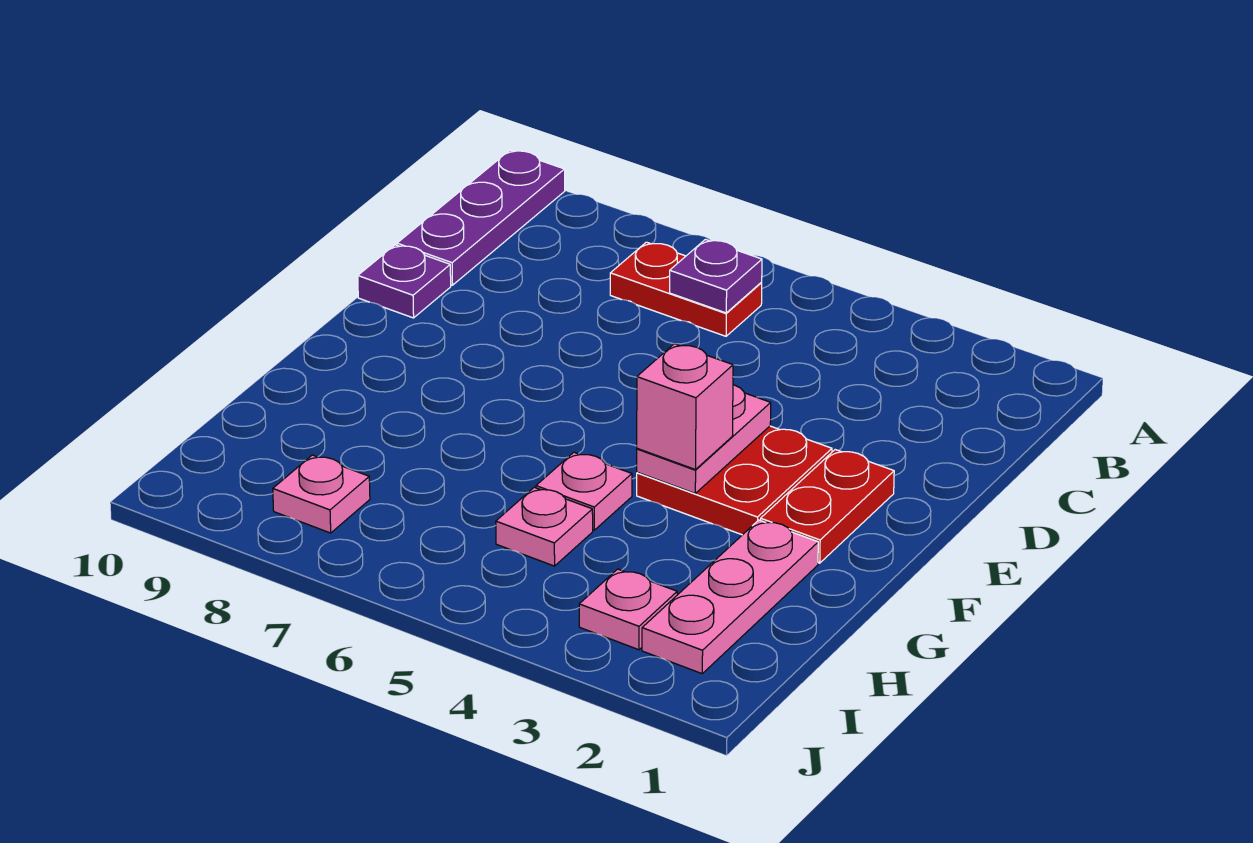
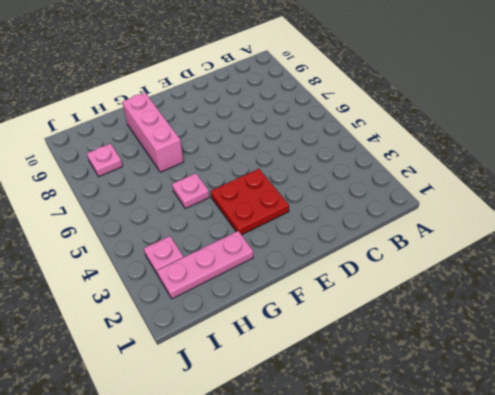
pink brick G7:G9 level 1 -> none
none -> purple plate A10:C10 level 1
none -> red plate B6:B7 level 1
none -> purple plate D10 level 1

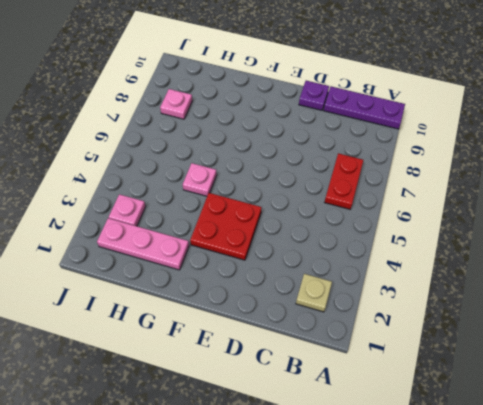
tan plate B2 level 1 -> none
none -> red plate E2:F2 level 1
none -> pink plate H5 level 1
none -> purple plate B6 level 2

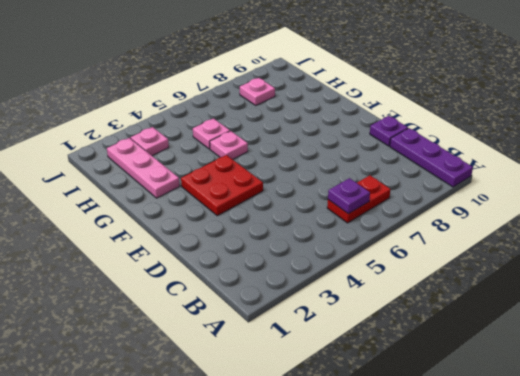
none -> red plate E2:F2 level 1
none -> pink plate E4:F4 level 2
none -> pink brick F4 level 3

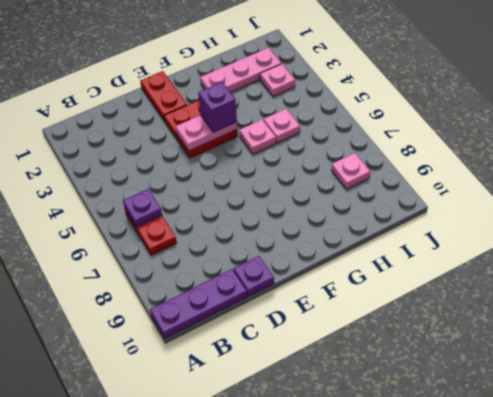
red plate E1:E2 level 1 -> red plate E2:F2 level 1
purple brick F4 level 3 -> pink brick F4 level 3

